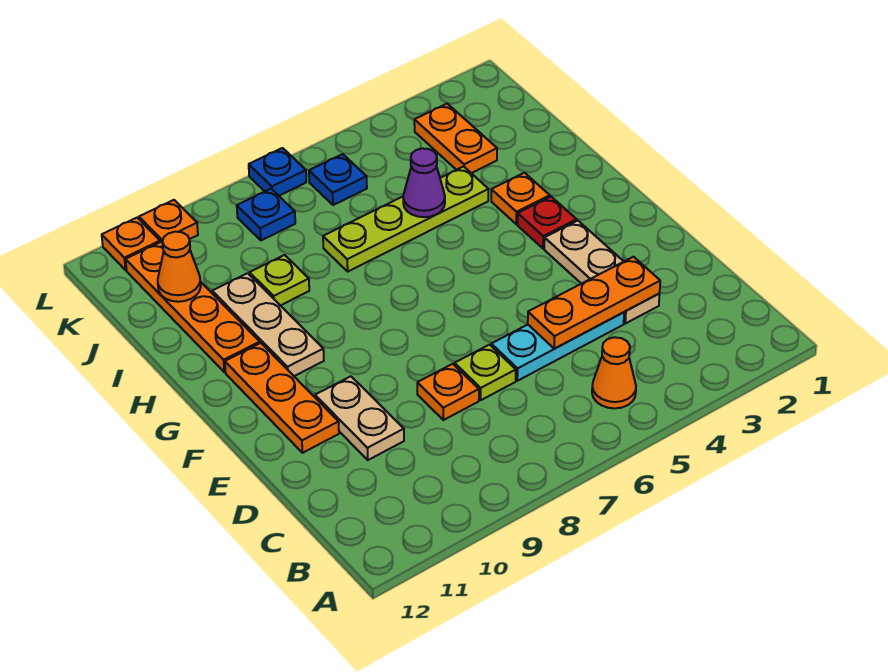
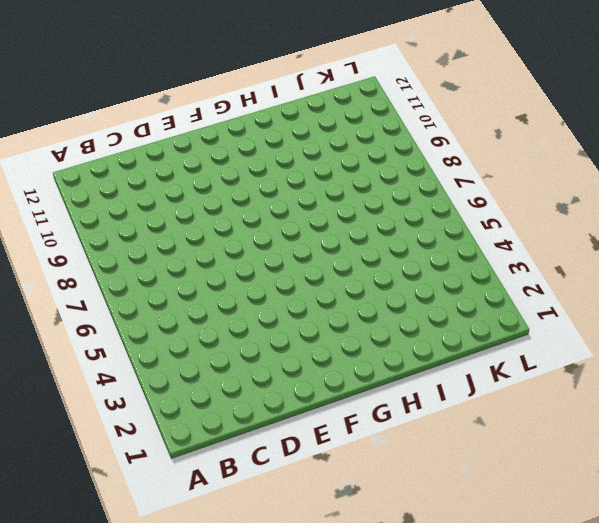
none -> orange cone B5 level 1
none -> tan plate D3:F3 level 1
none -> cyan plate D4:D6 level 1

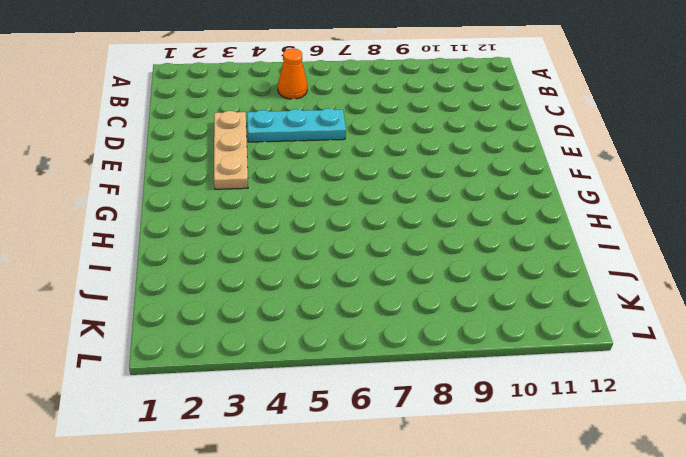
none -> lime plate D7 level 1
none -> orange plate D8 level 1
none -> tan plate D10:E10 level 1

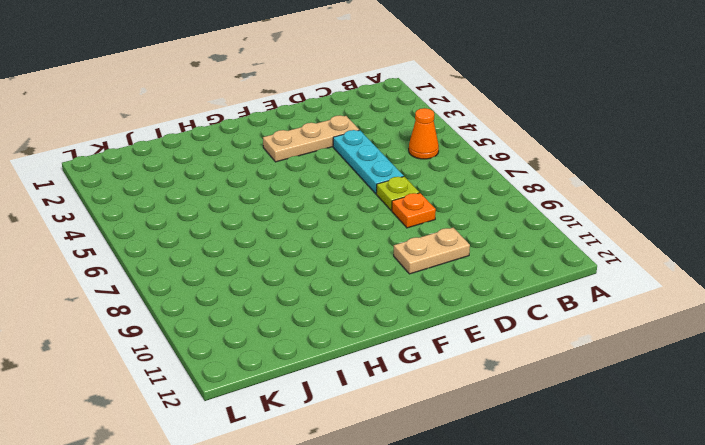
none -> orange plate E11:G11 level 1
none -> red plate G3 level 1
none -> tan plate G10:I10 level 1

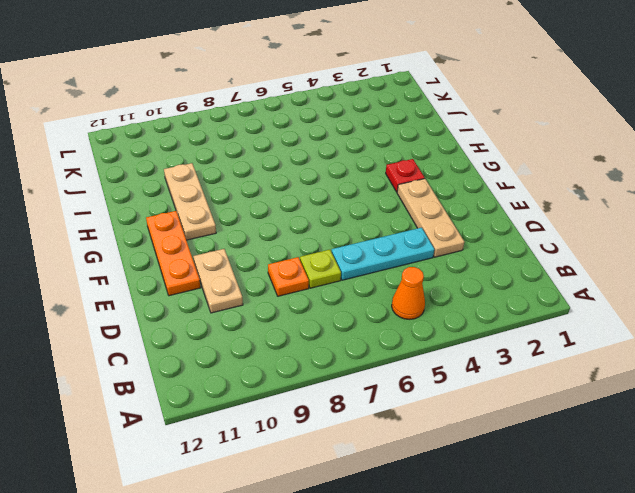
none -> orange plate H3 level 1
none -> orange plate H11:K11 level 1
none -> lime plate I4:I7 level 1

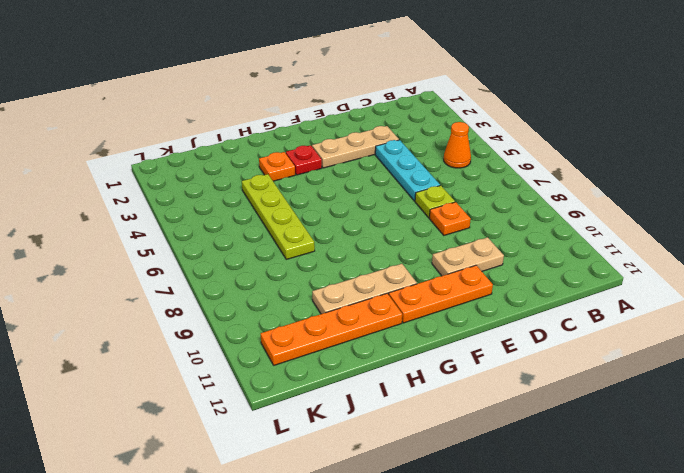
none -> lime plate I9 level 1
none -> orange plate J3:K3 level 1
none -> blue plate K6 level 1

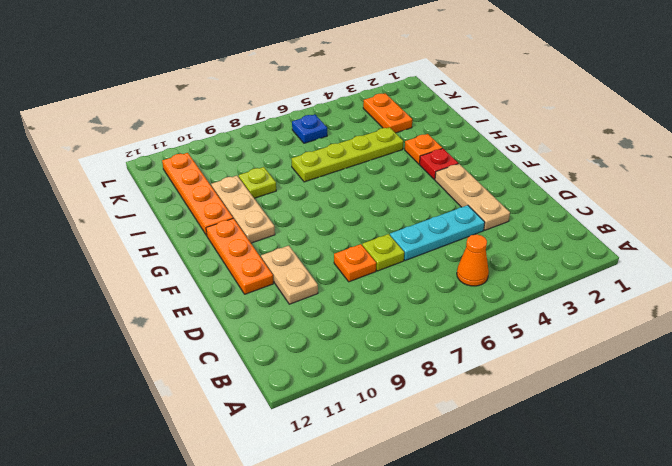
none -> blue plate K8 level 1
none -> blue plate L7 level 1
none -> orange plate L10 level 1

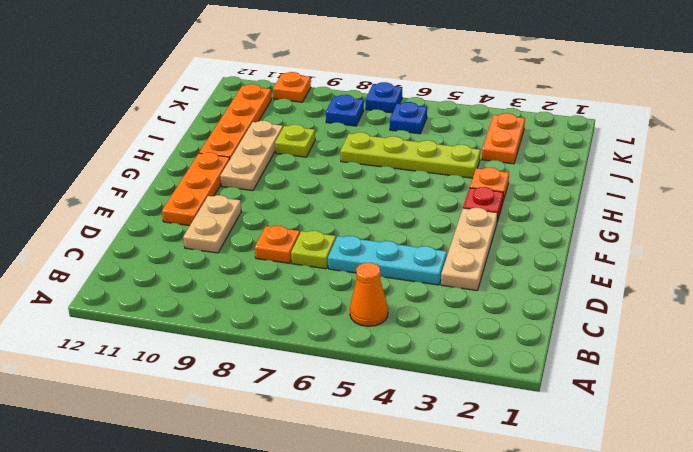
none -> orange plate L11 level 1
none -> orange plate D3:D5 level 2
none -> purple cone I5 level 2

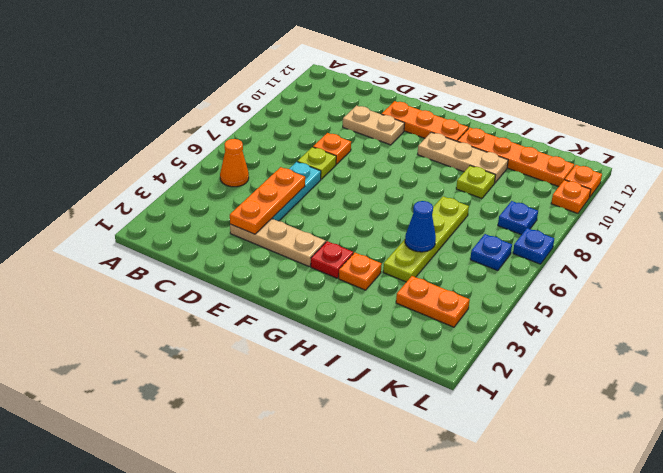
blue cone I5 level 2 -> purple cone I5 level 2
none -> orange cone J11 level 2

